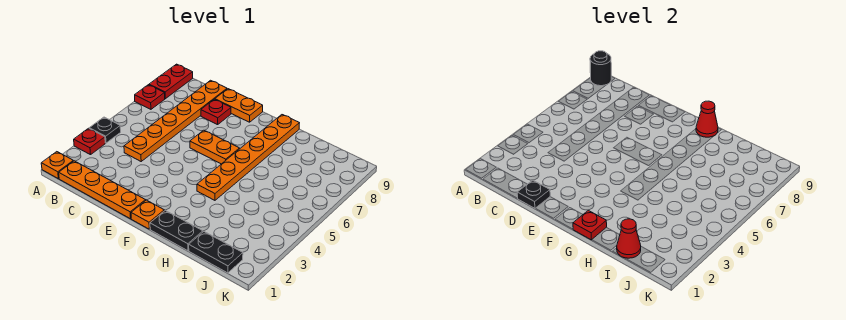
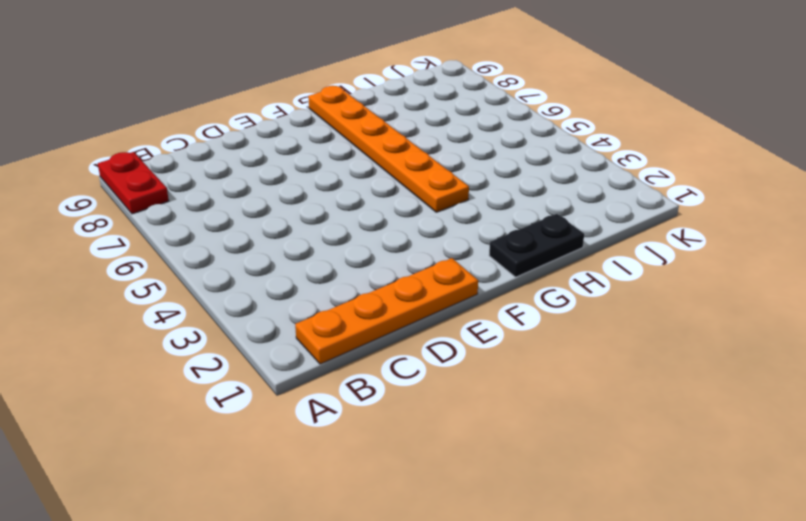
none -> orange plate A1 level 1
none -> red plate A3 level 1
none -> black plate A4 level 1

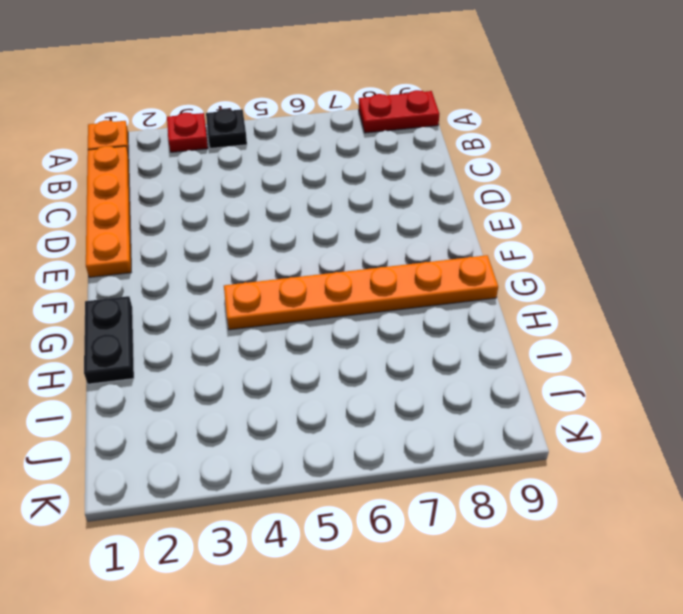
none -> red plate A7 level 1
none -> orange plate C4:C9 level 1
none -> red plate D8 level 1

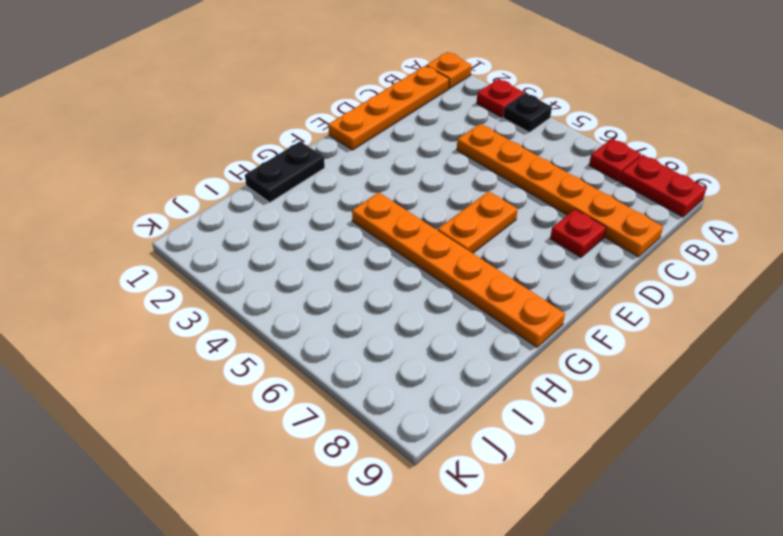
none -> orange plate D9:E9 level 1
none -> orange plate F1 level 1
none -> black plate I1:J1 level 1

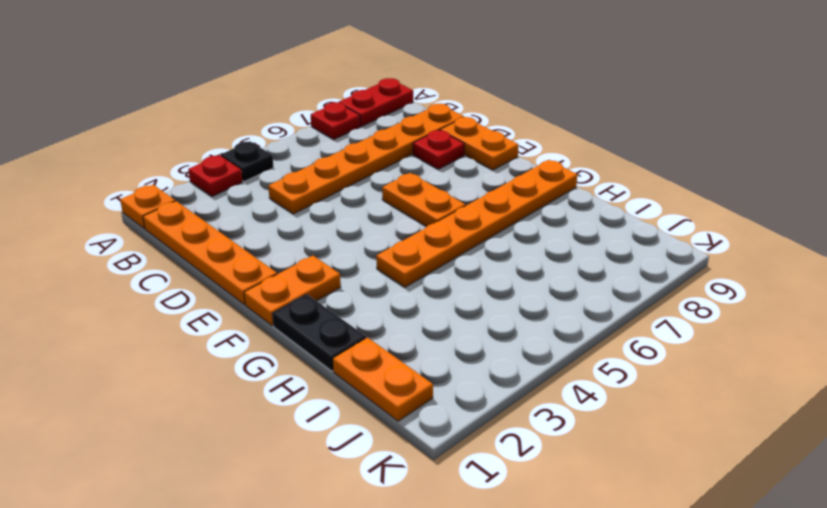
orange plate F1:F2 level 1 -> orange plate F1 level 1
orange plate I1:J1 level 1 -> black plate I1:J1 level 1
none -> black round brick A9 level 2
none -> black plate D1 level 2
none -> red plate G1 level 2

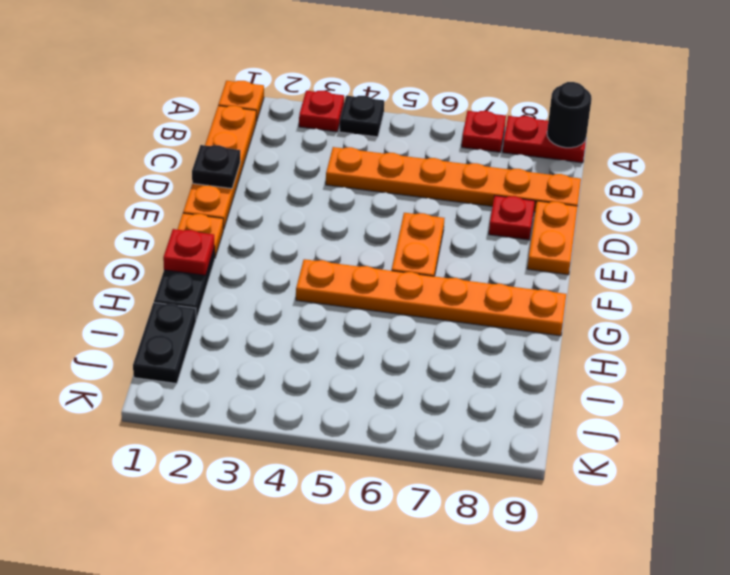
none -> red cone G9 level 2
none -> red cone I1 level 2

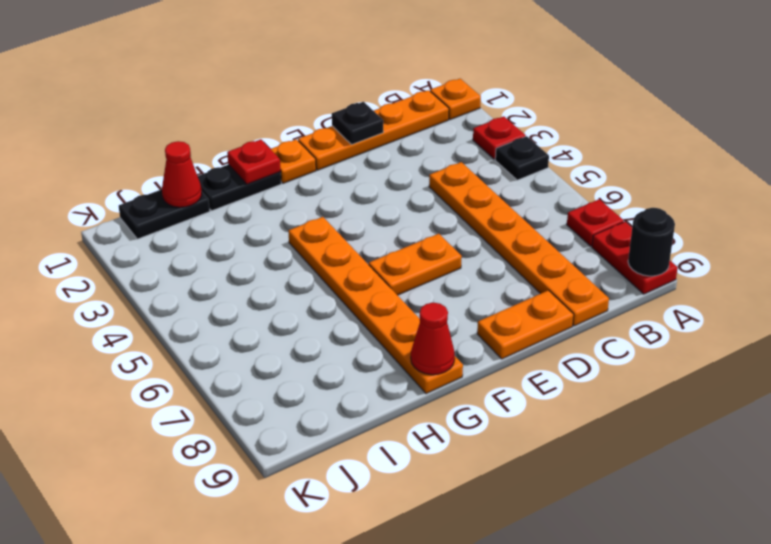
none -> red plate D8 level 1

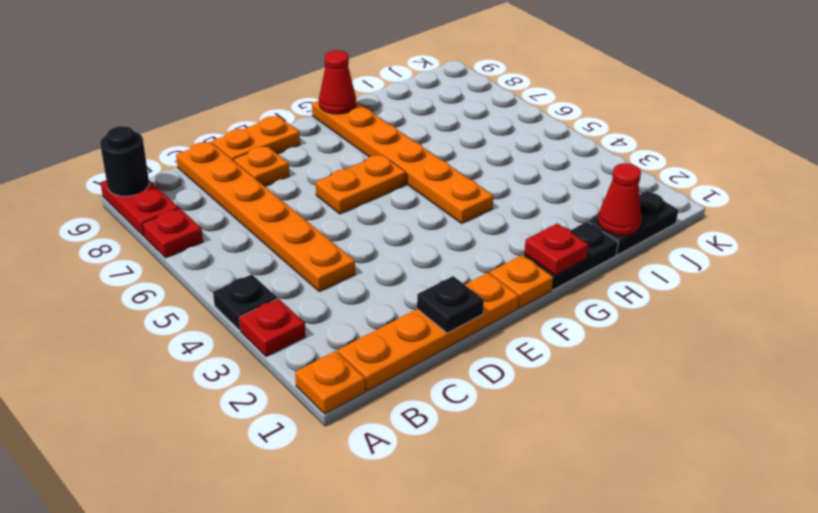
orange plate D8 level 1 -> red plate D8 level 1

